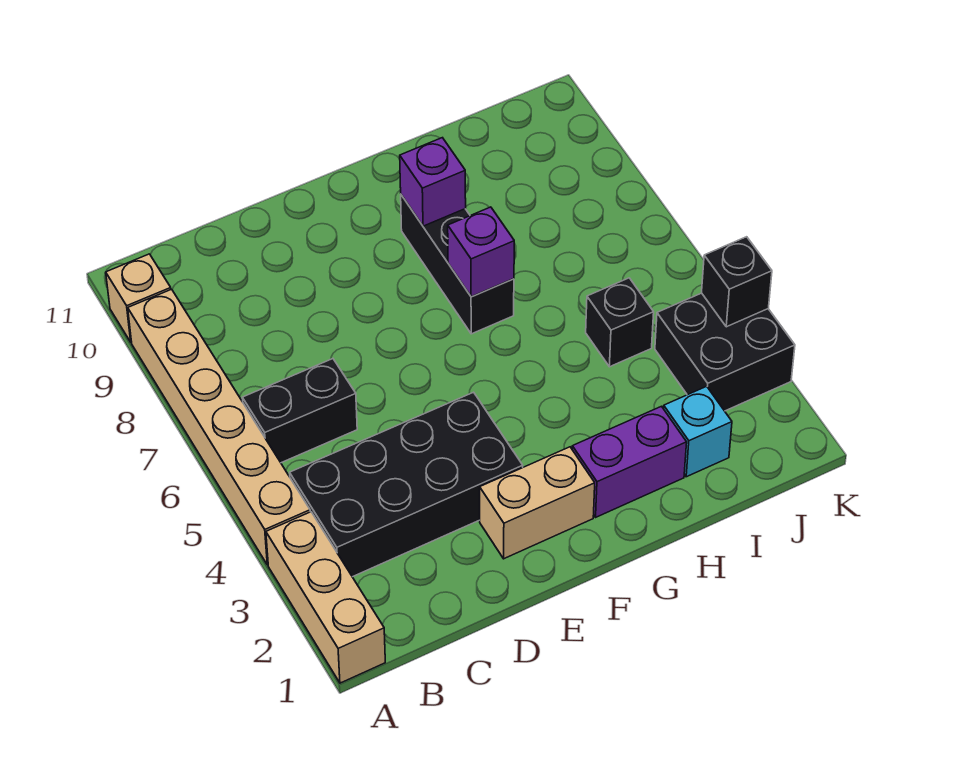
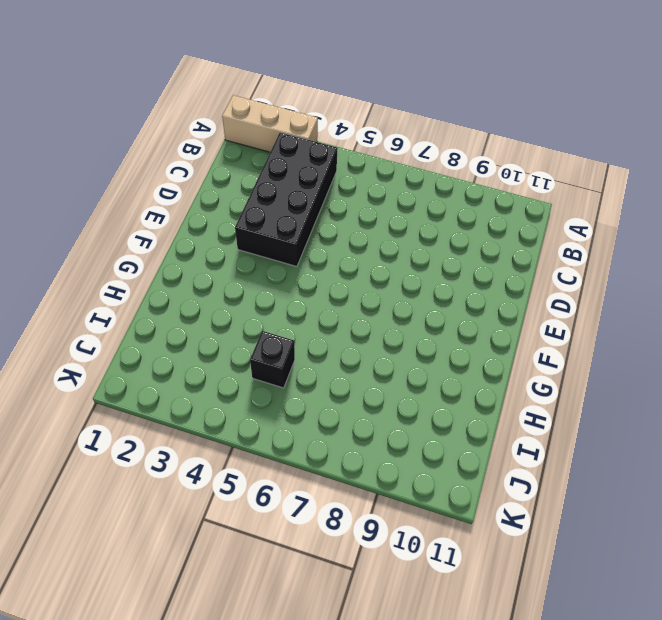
none -> tan brick A4:A9 level 1
none -> tan brick A10 level 1
none -> black brick B6:C6 level 1

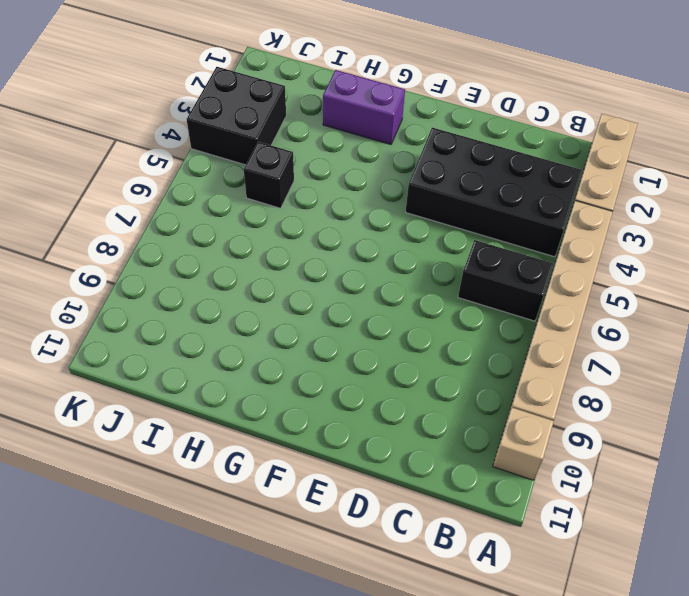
none -> tan brick E2:F2 level 1
none -> black brick G7:G9 level 1
none -> cyan brick I2 level 1

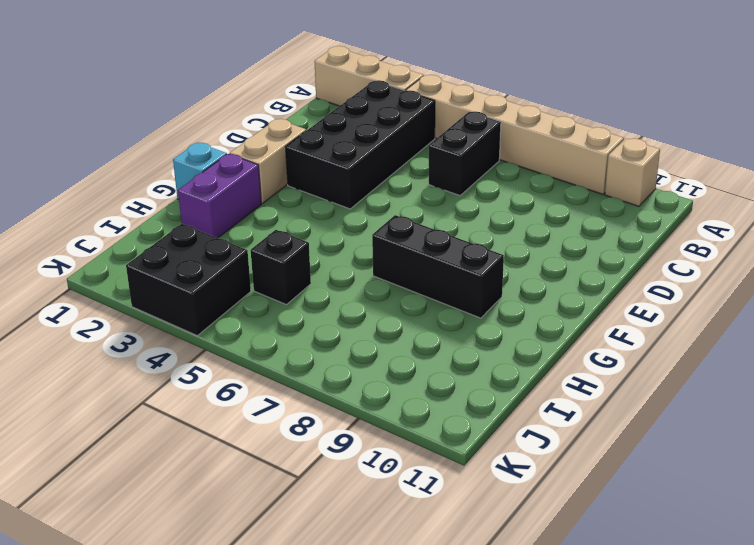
cyan brick G1 level 1 -> cyan brick I2 level 1
none -> purple brick G7 level 2
none -> purple brick G9 level 2
none -> black brick K4 level 2

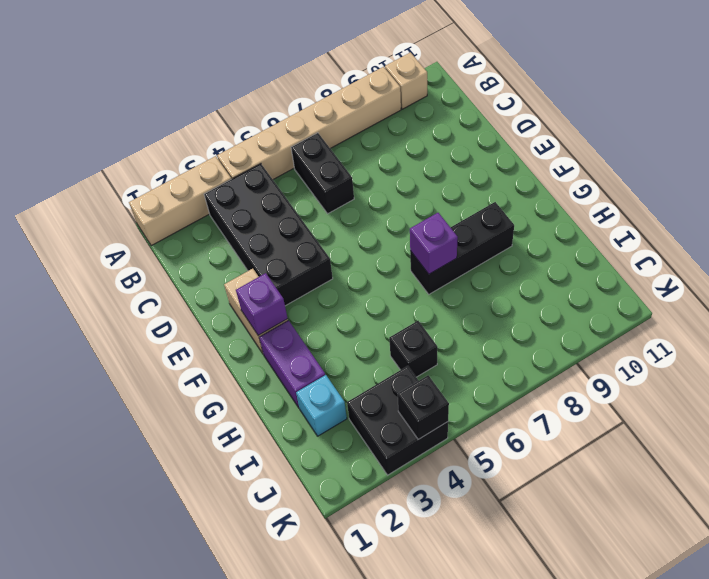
purple brick F2 level 2 -> purple brick G9 level 2

